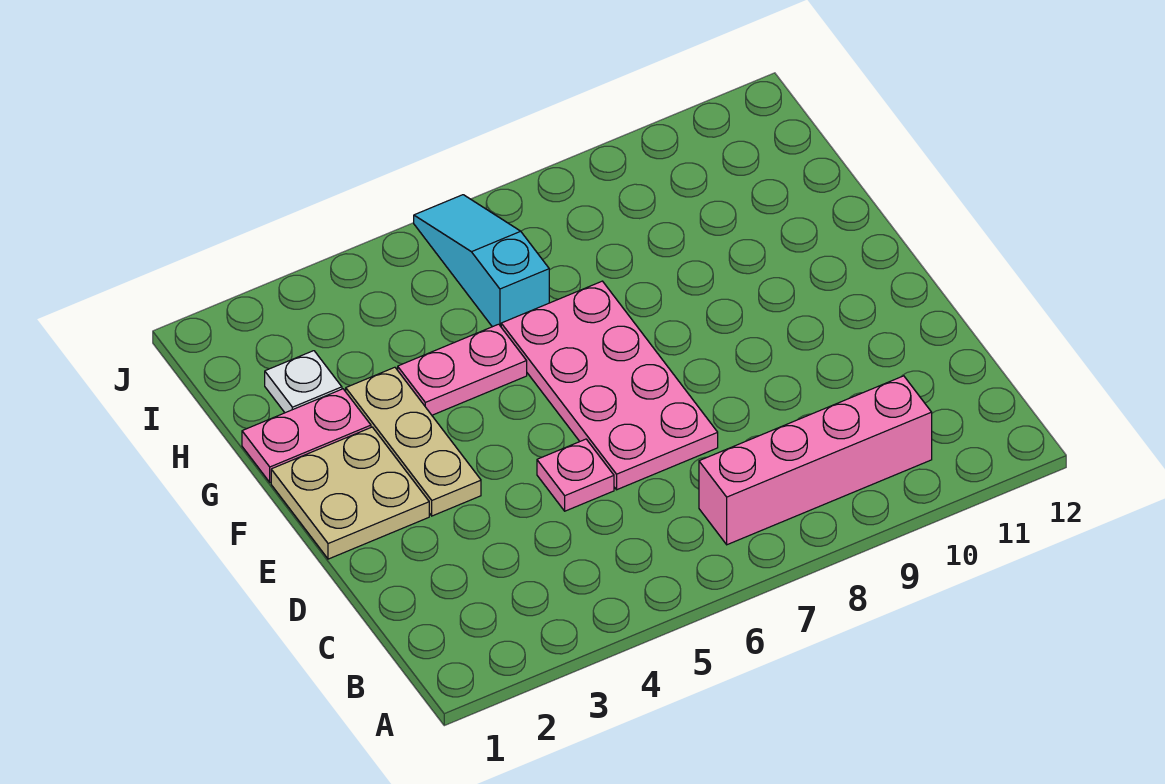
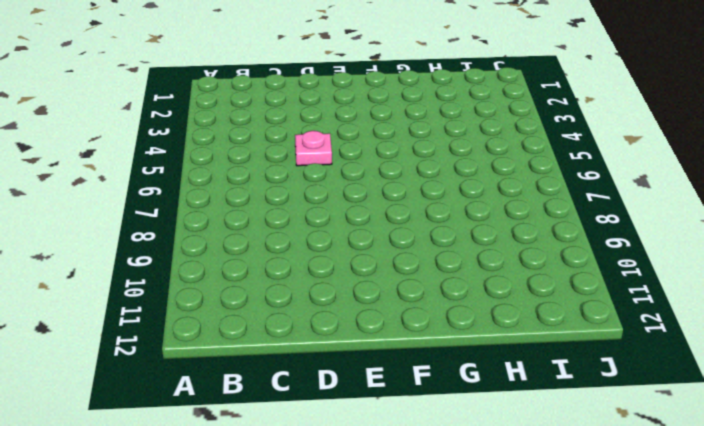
none -> pink brick B7:B10 level 1
none -> pink plate D6:G7 level 1

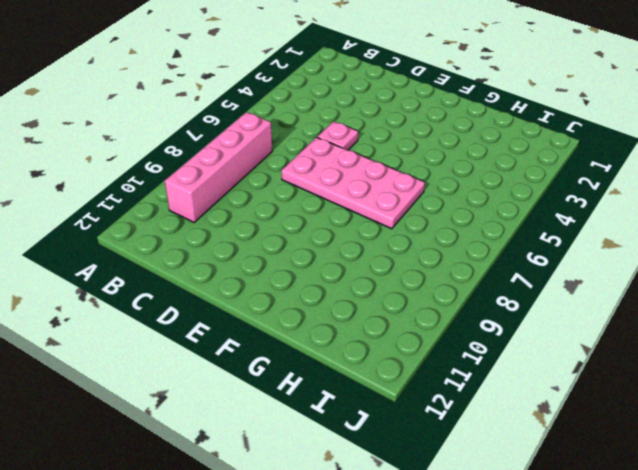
none -> tan plate E1:F2 level 1
none -> tan plate E3:G3 level 1

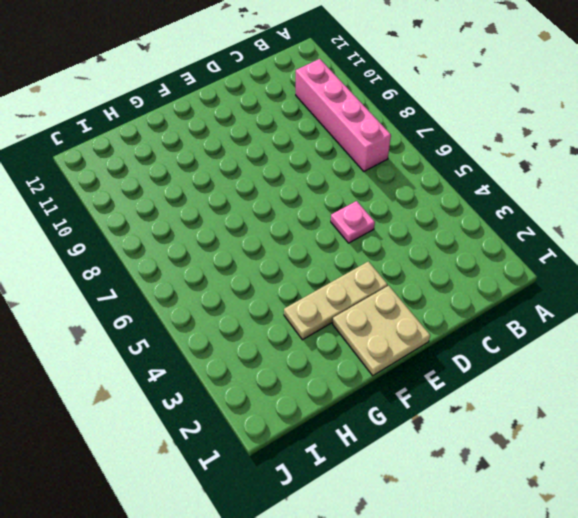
none -> pink plate D6:G7 level 1
none -> pink plate G1:G2 level 1

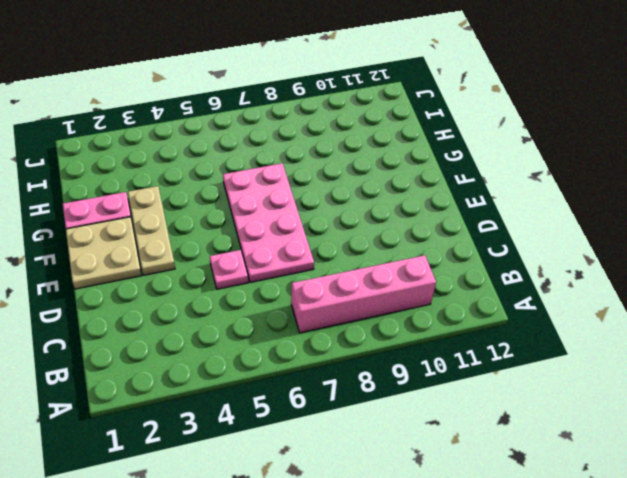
none -> pink plate G4:G5 level 1
none -> white plate H2 level 1

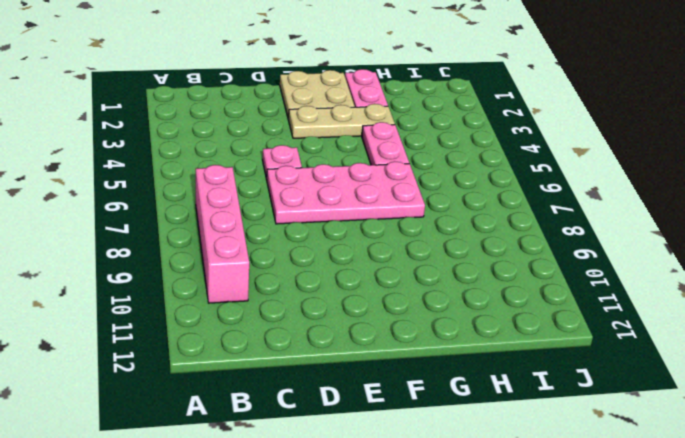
none -> white plate H2 level 1
none -> cyan slope H6:J6 level 1 top H

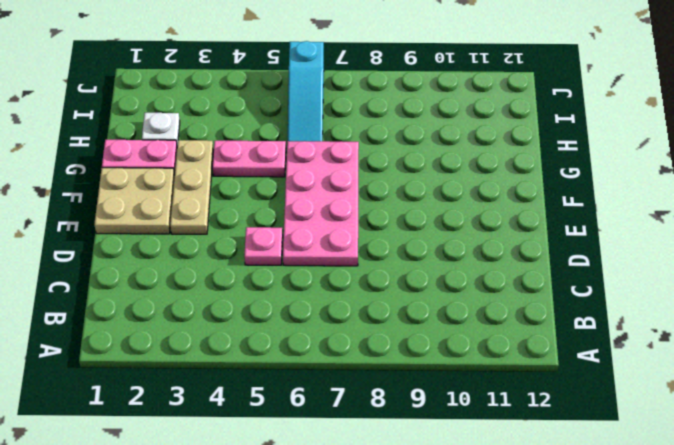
cyan slope H6:J6 level 1 top J -> cyan slope H6:J6 level 1 top H
none -> pink brick B7:B10 level 1

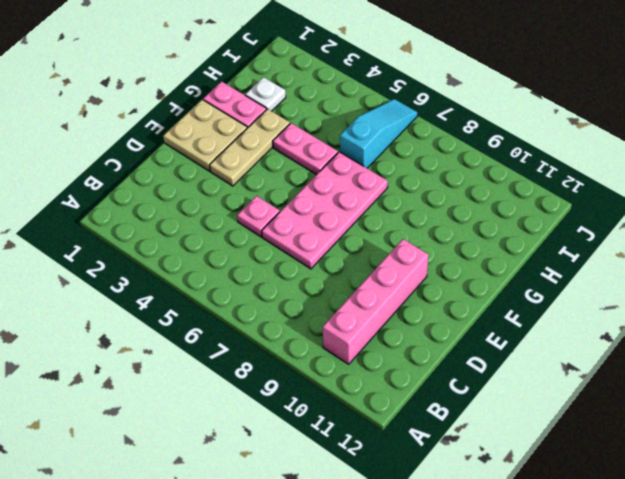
pink brick B10:E10 level 1 -> pink brick B7:B10 level 1

